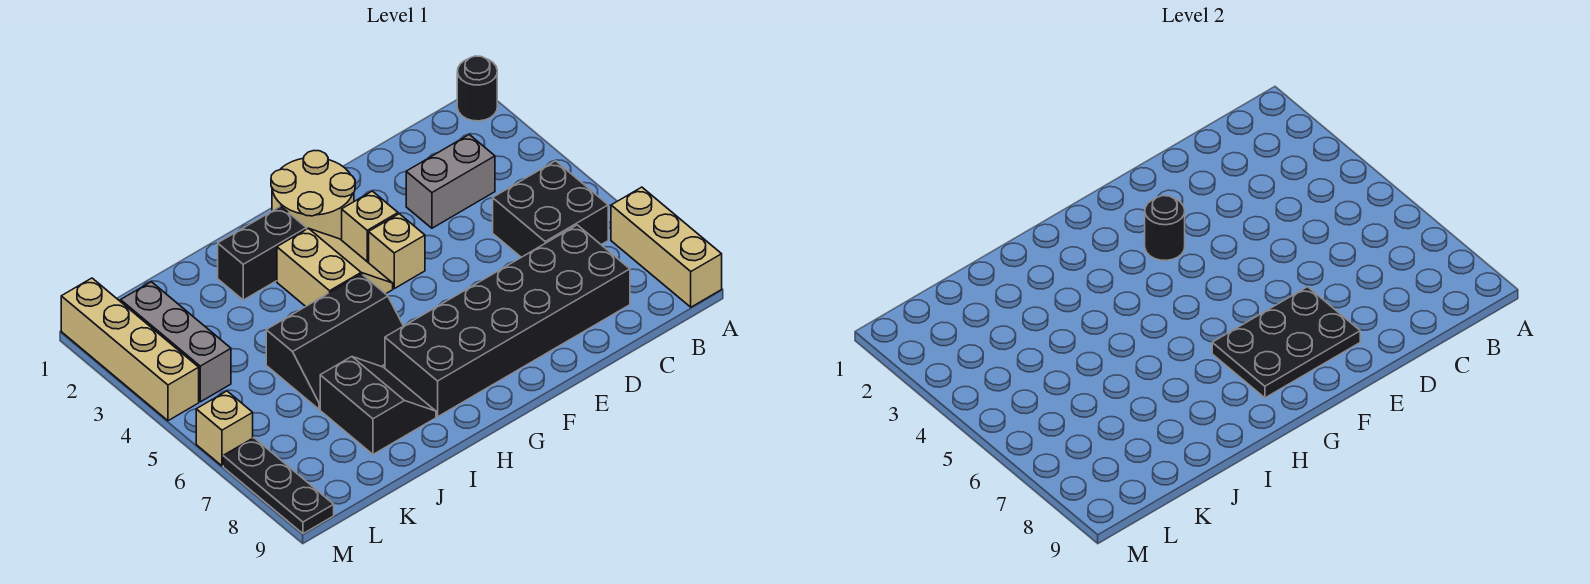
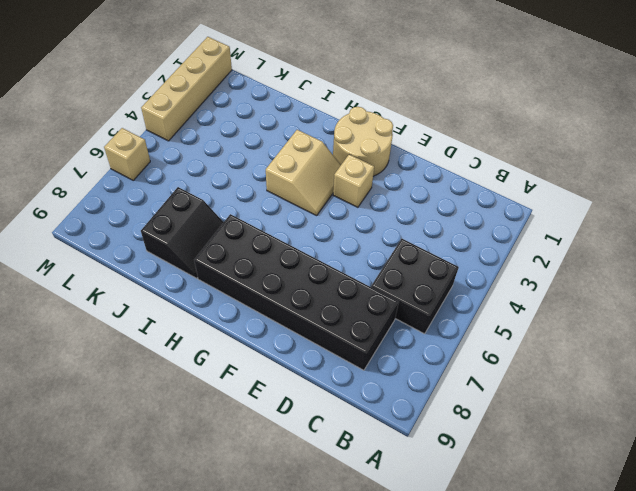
none -> black round brick A1 level 1
none -> tan brick A7:A9 level 1
none -> grey brick C3:D3 level 1

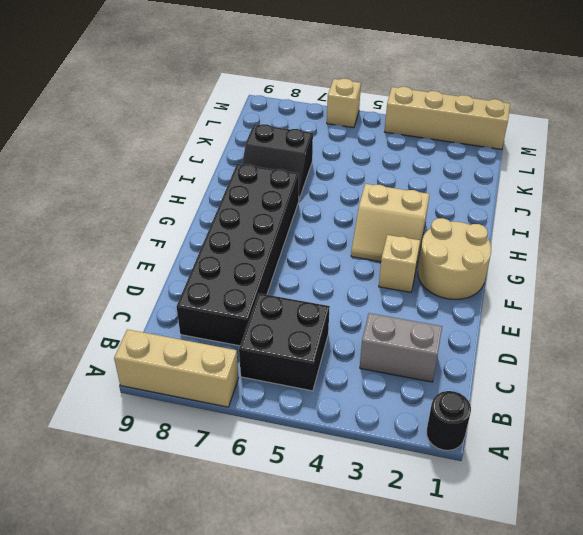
grey brick C2:C3 level 1 -> grey brick C3:D3 level 1
none -> tan brick F4 level 1
none -> black brick H2:I2 level 1
none -> black slope H5:J6 level 1 top 5

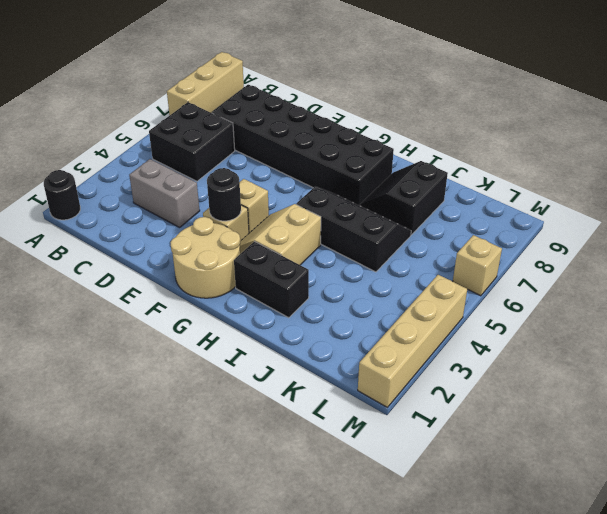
none -> grey brick L2:L4 level 1
none -> black plate M7:M9 level 1
none -> black plate E7:G8 level 2

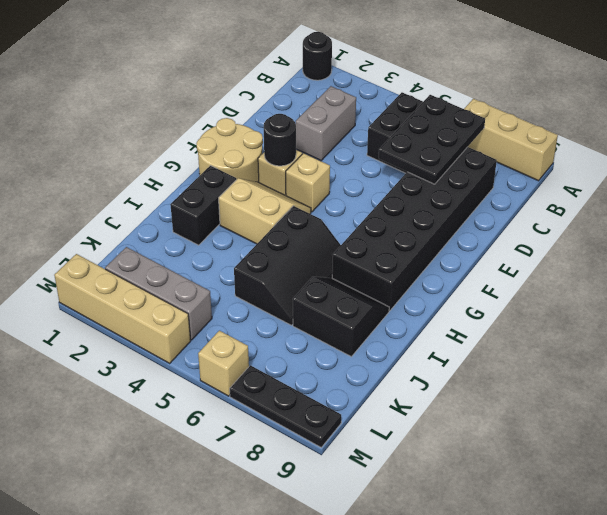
black plate B6:D7 level 2 -> black plate E7:G8 level 2

